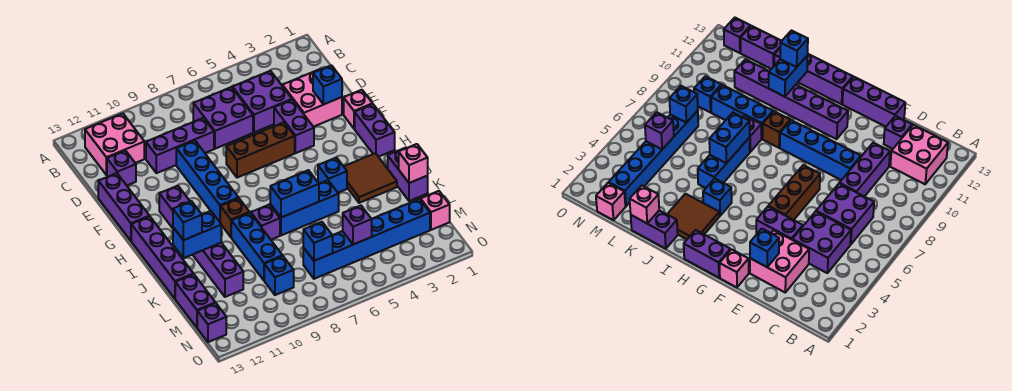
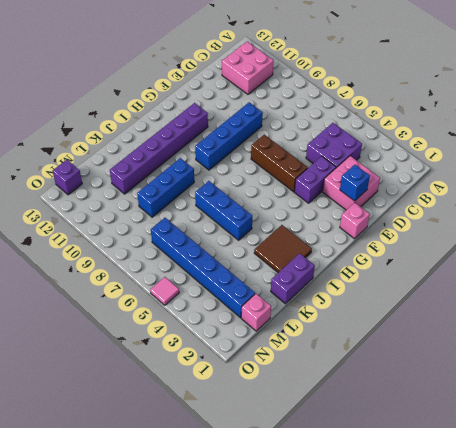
pink tile O5 level 1 -> none
none -> purple brick C6:D7 level 1
none -> purple brick D8:D10 level 1
none -> purple brick D12 level 1
none -> purple brick E13:G13 level 1

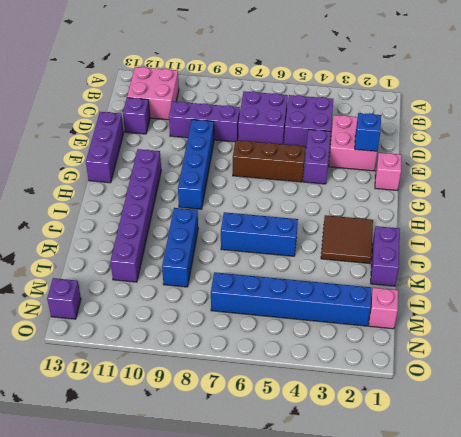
none -> purple brick G1:H1 level 1
none -> purple brick H13:K13 level 1
none -> blue brick I4 level 1
none -> brown brick I9 level 1

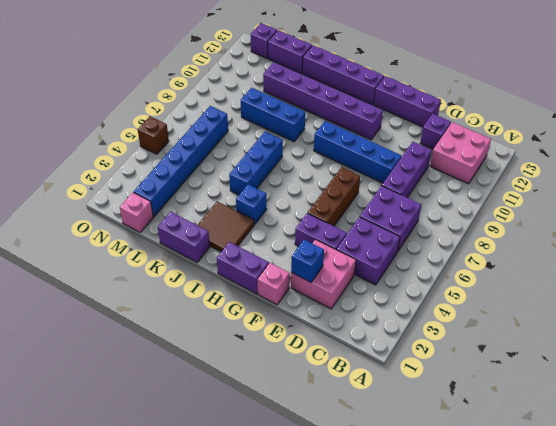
brown brick O5 level 1 -> brown brick I9 level 1
none -> purple brick J8 level 1
none -> blue brick M9 level 1
none -> blue brick J6:J7 level 2
none -> blue brick J11:J12 level 2

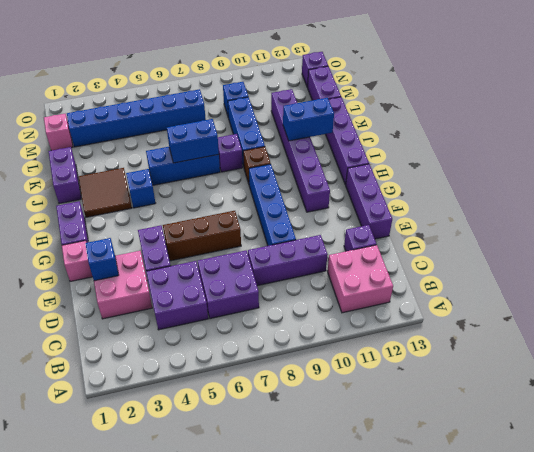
none -> pink brick K1 level 2
none -> purple brick M5 level 2
none -> blue brick M7 level 2
none -> blue brick J12 level 3

